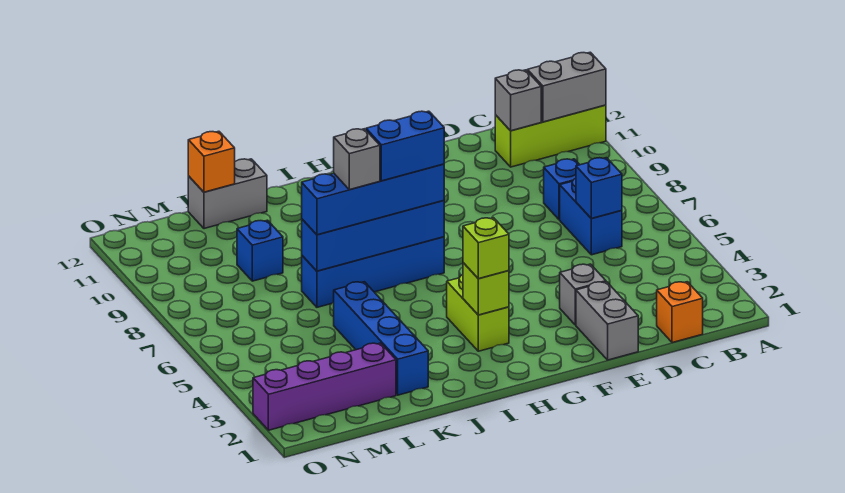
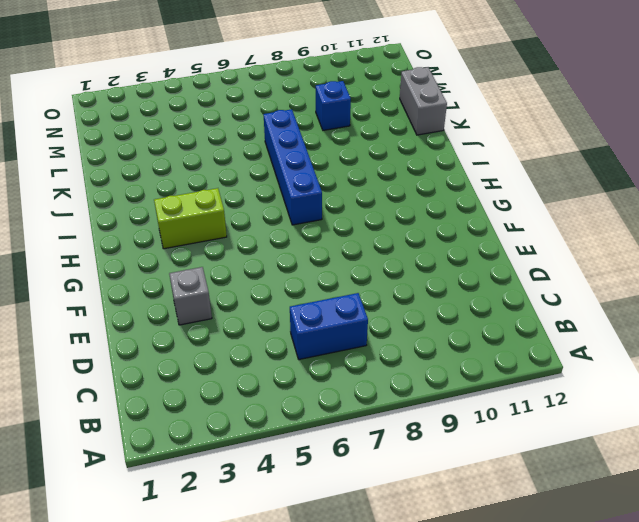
none -> lime brick A11:C11 level 1
none -> orange brick C1 level 1
none -> blue brick C8 level 1

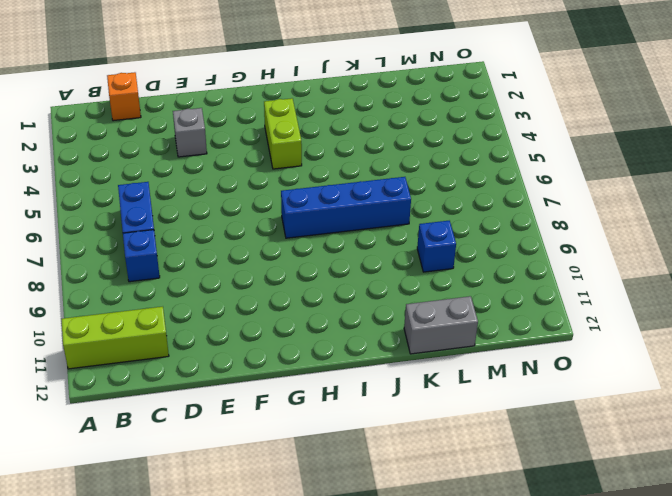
none -> grey brick E1:E2 level 1
none -> blue brick K2:K5 level 1
none -> purple brick L2:O2 level 1

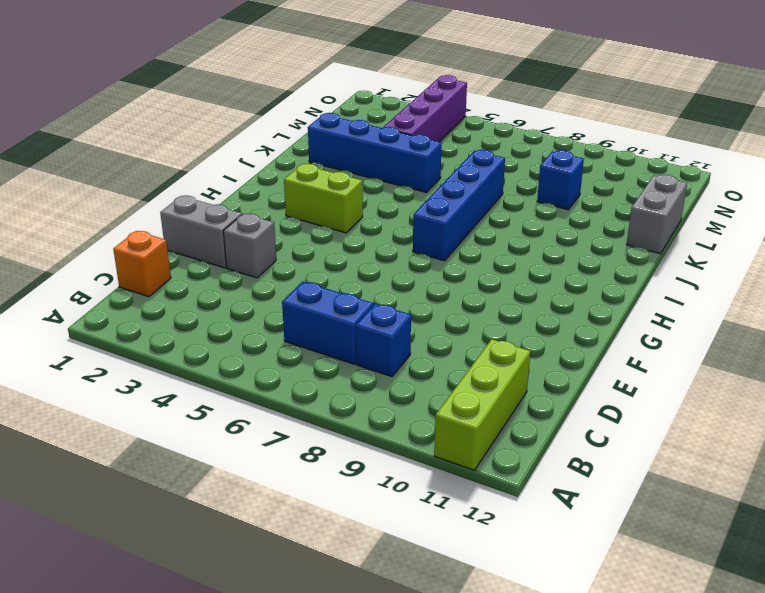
purple brick L4:O4 level 1 -> purple brick L2:O2 level 1
none -> grey brick A11:B11 level 2
none -> blue brick C6 level 2
none -> grey brick C11 level 2

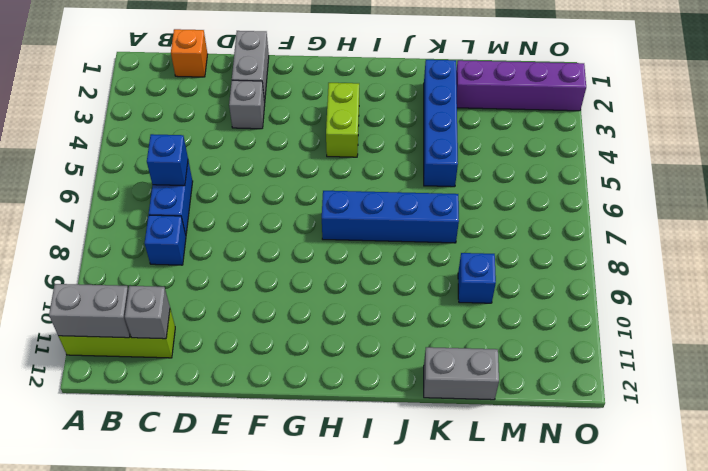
none -> lime brick H3 level 2
none -> blue brick H7:K7 level 2
none -> orange brick L12 level 2

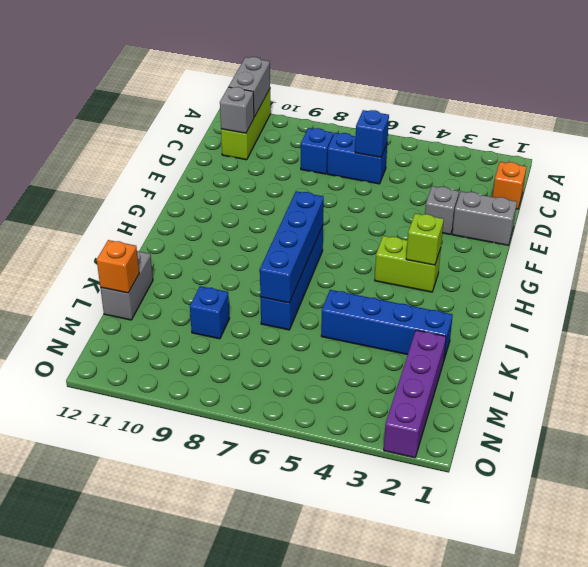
none -> lime brick H3 level 3
none -> blue brick H7:K7 level 3
none -> blue brick H7:I7 level 4

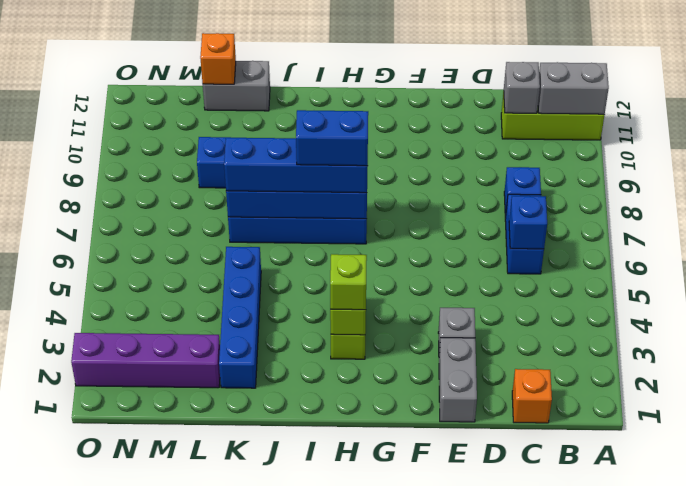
none -> grey brick J7 level 4

